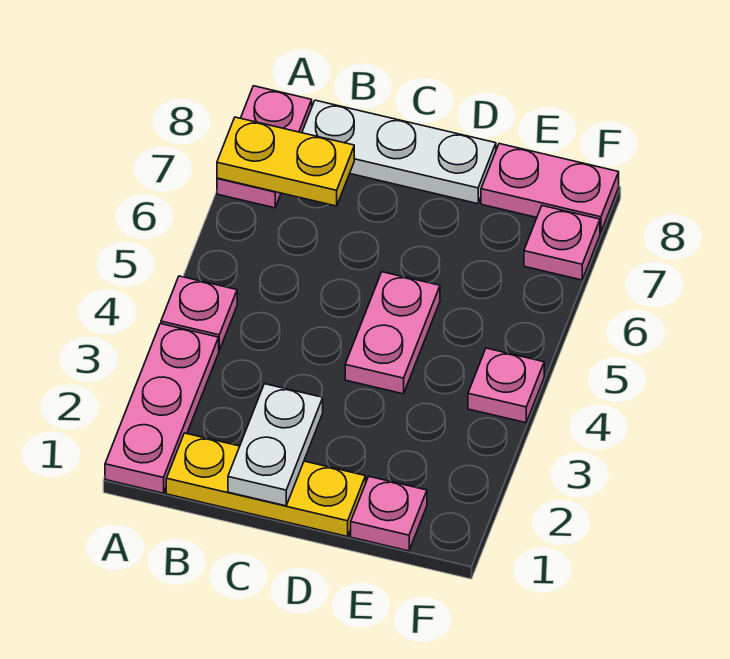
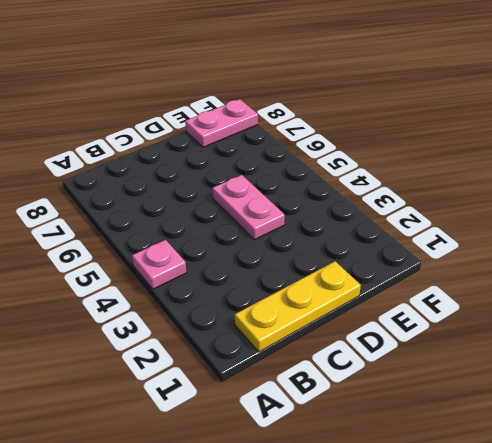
none -> pink plate A1:A3 level 1
none -> pink plate A7:A8 level 1
none -> white plate B8:D8 level 1

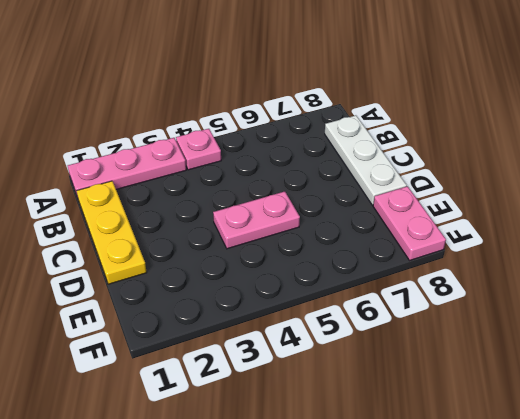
none -> pink plate A7:A8 level 1
none -> pink plate E1 level 1
none -> pink plate F4 level 1

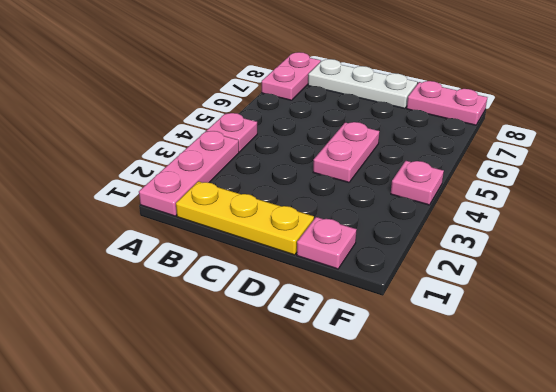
none -> pink plate F7 level 1
none -> yellow plate A7:B7 level 2
none -> white plate C1:C2 level 2

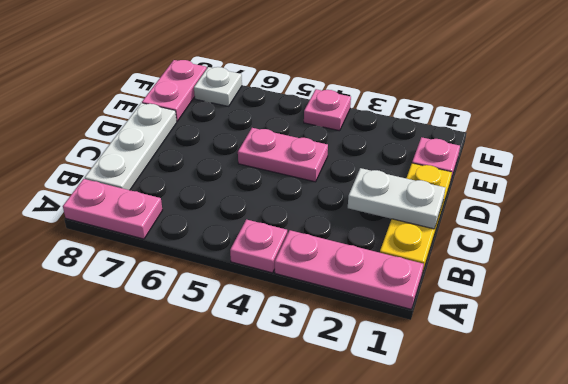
white plate F7 level 1 -> pink plate F7 level 1
none -> yellow plate A7:B7 level 2

